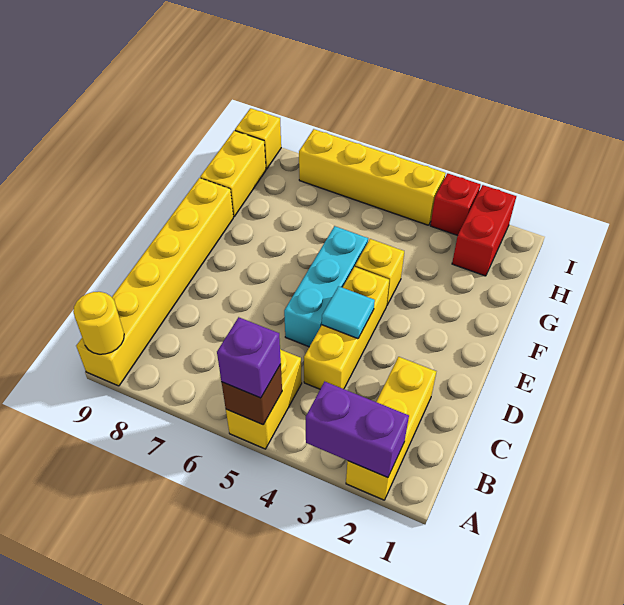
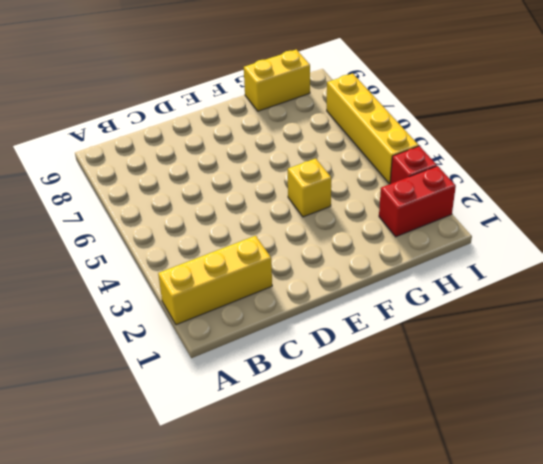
none -> yellow brick A5:B5 level 1
none -> yellow brick A9:F9 level 1
none -> yellow brick C4:E4 level 1

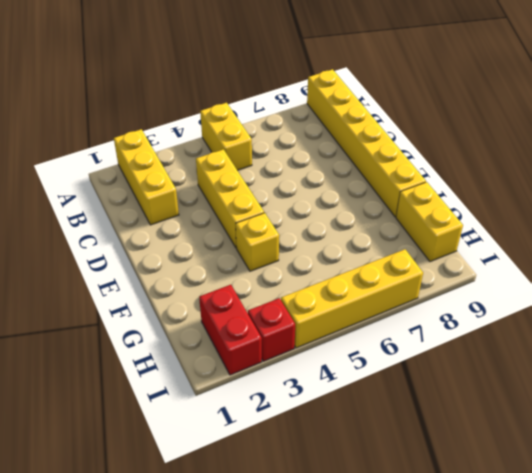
none -> cyan brick D5:F5 level 1
none -> yellow brick I9 level 1
none -> purple brick A2:A3 level 2

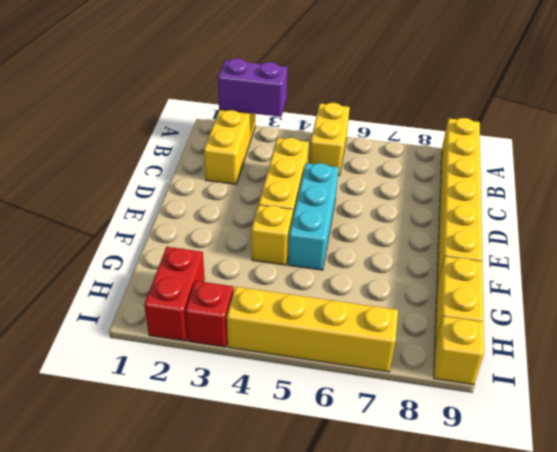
none -> brown brick A5 level 2
none -> yellow round brick A9 level 2
none -> cyan tile D4 level 2

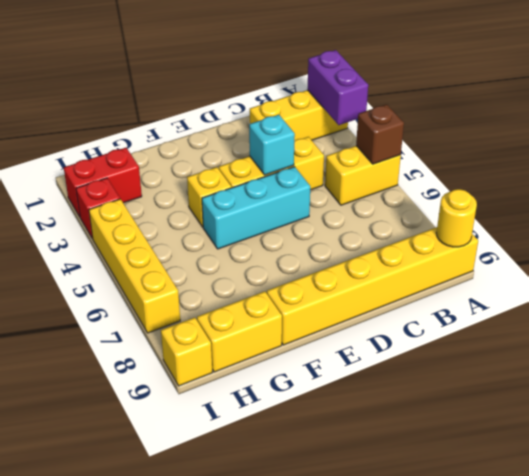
cyan brick D4 level 2 -> cyan tile D4 level 2
none -> purple brick A5 level 3

